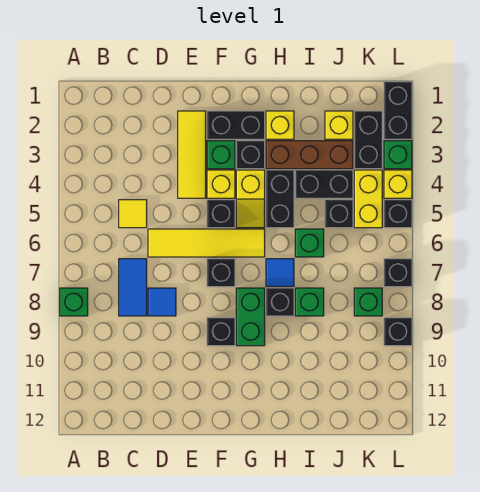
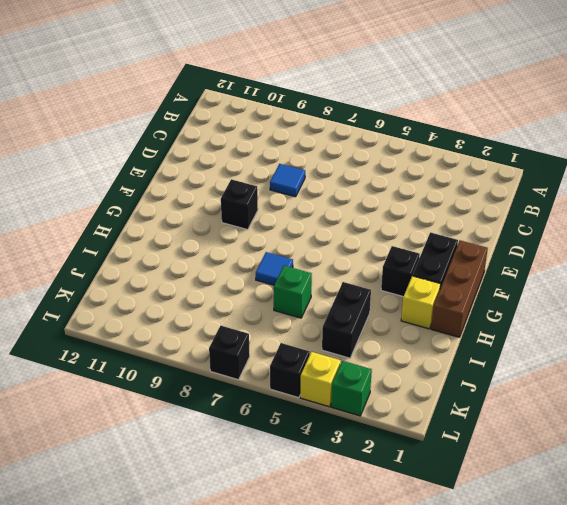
brown brick F1:H1 level 1 -> brown brick H3:J3 level 1
none -> green brick A8 level 1
none -> yellow tile C5 level 1
none -> blue tile C7:C8 level 1
none -> yellow tile D6:G6 level 1

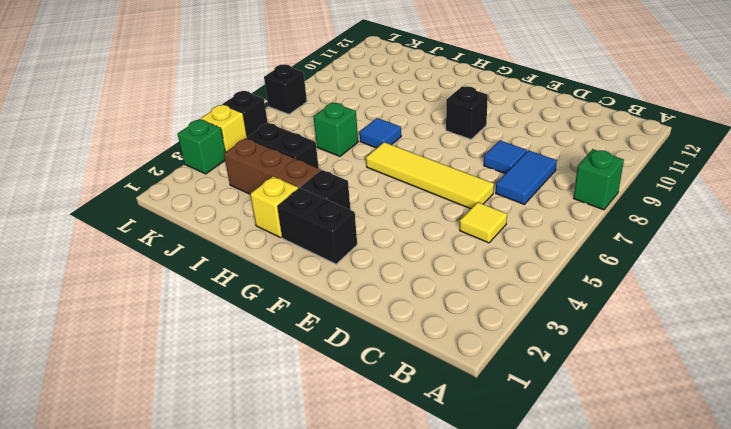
none -> yellow tile E2:E4 level 1
none -> green brick F3 level 1
none -> yellow brick F4 level 1
none -> black brick F5 level 1

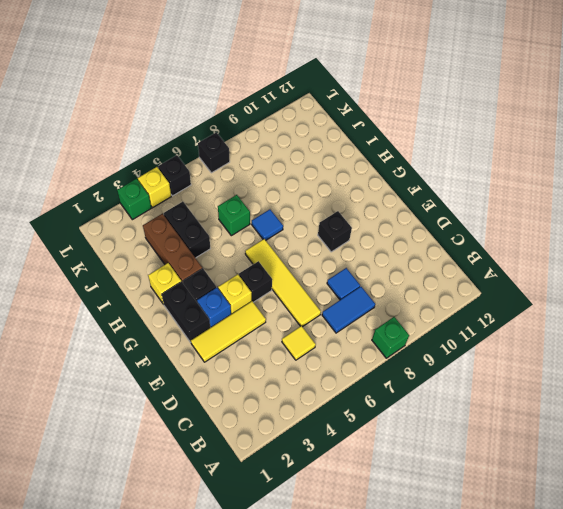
blue brick F3 level 1 -> green brick F3 level 1
none -> black brick F7 level 1
none -> yellow slope G4:G5 level 1 top 4
none -> green brick G8:G9 level 1
none -> black brick H4:H5 level 1

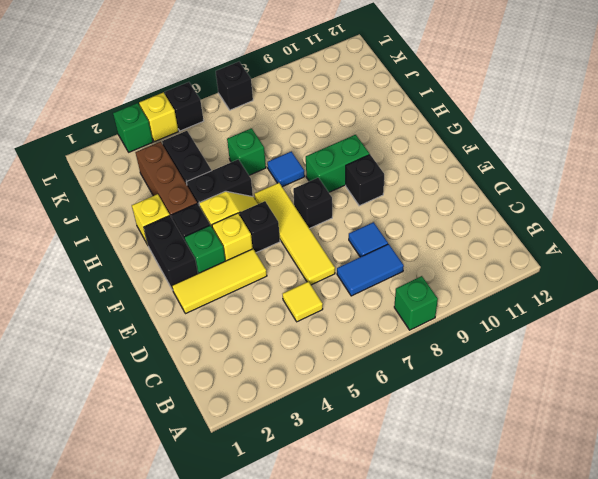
none -> black brick H8 level 1
none -> green brick I8 level 1
none -> yellow brick J2 level 1
none -> black brick J5 level 1

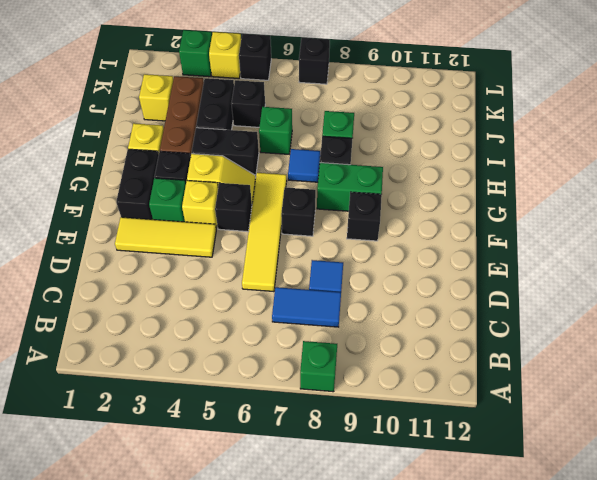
none -> yellow tile C5 level 1
none -> black brick K2:K3 level 1
none -> yellow brick K4:K5 level 1
none -> green brick K8 level 1

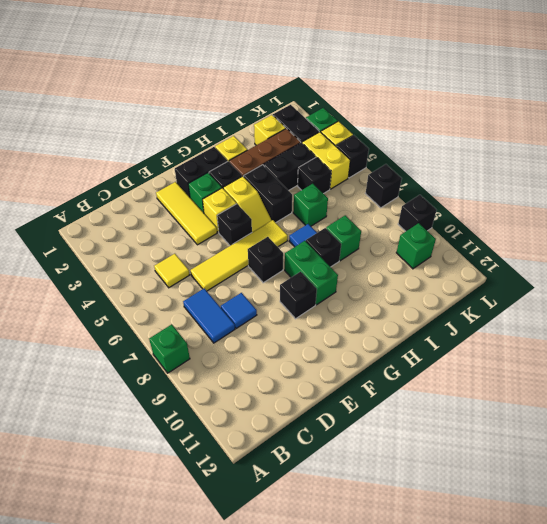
green brick K10 level 1 -> green brick K8 level 1
none -> black brick L1:L2 level 1

